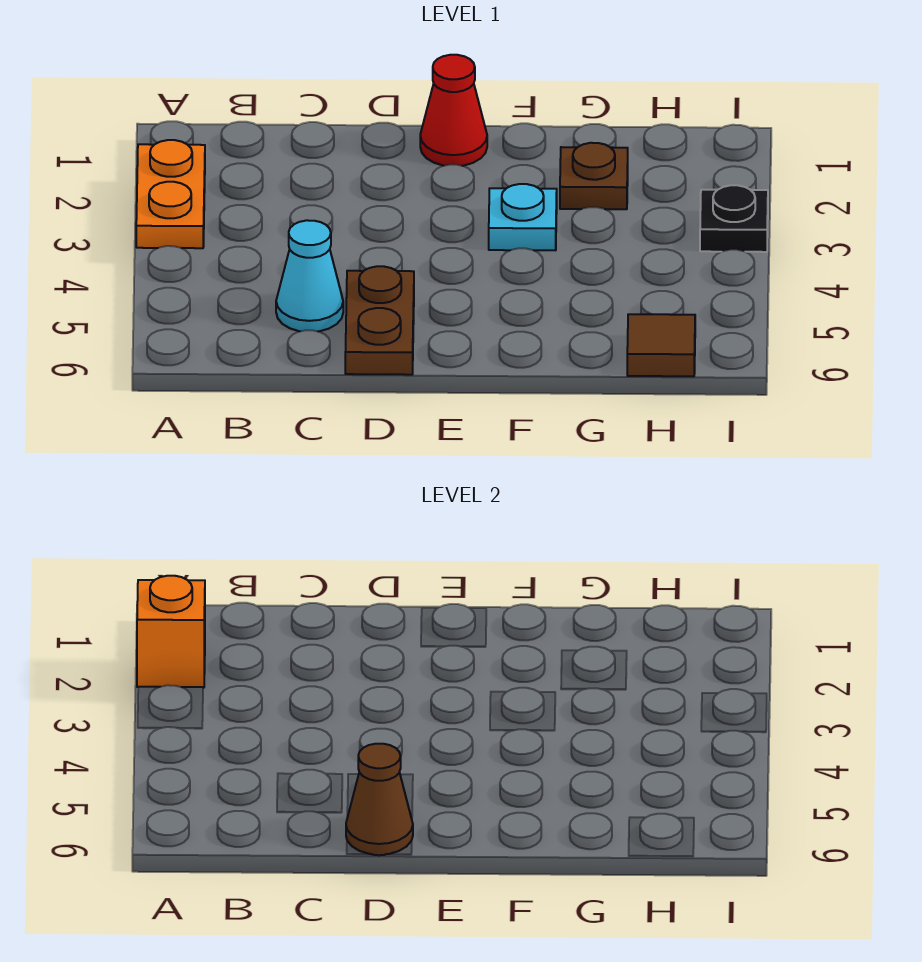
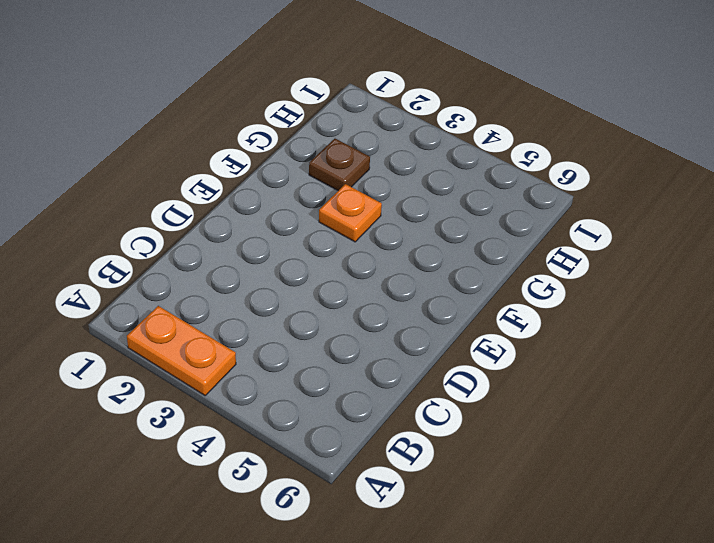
orange plate F3 level 1 -> cyan plate F3 level 1
none -> cyan cone C5 level 1
none -> brown plate D5:D6 level 1

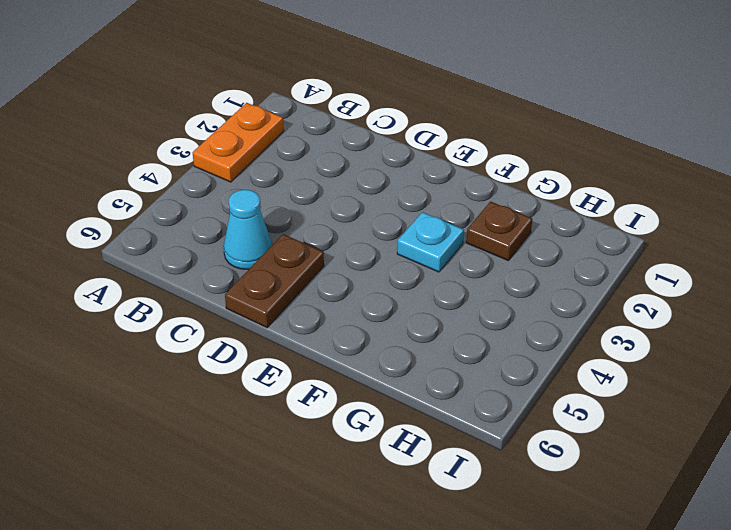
none -> red cone E1 level 1
none -> brown tile H6 level 1

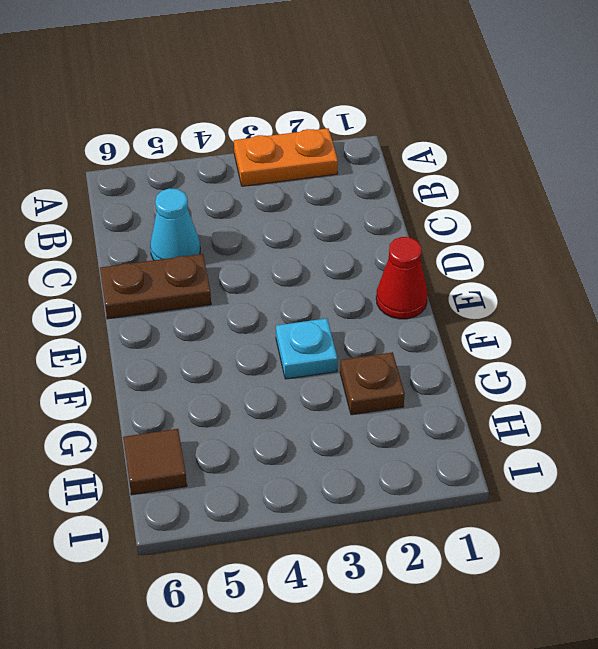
none -> black plate I3 level 1
none -> orange brick A2 level 2

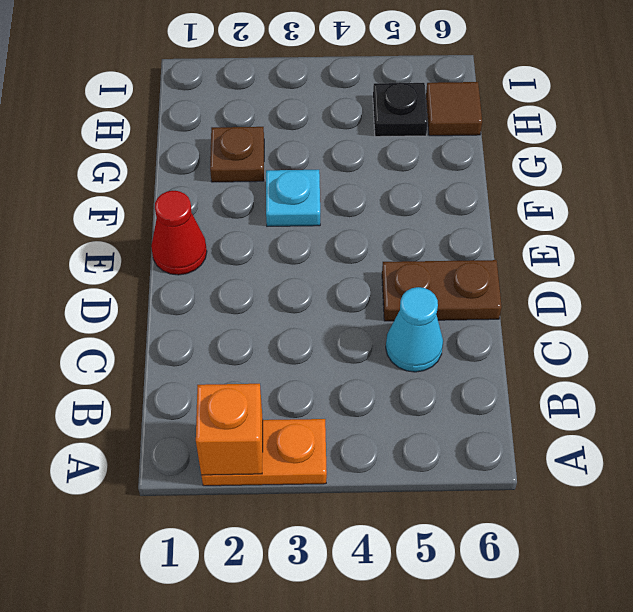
black plate H5 level 1 -> black plate I3 level 1
none -> brown cone D6 level 2

